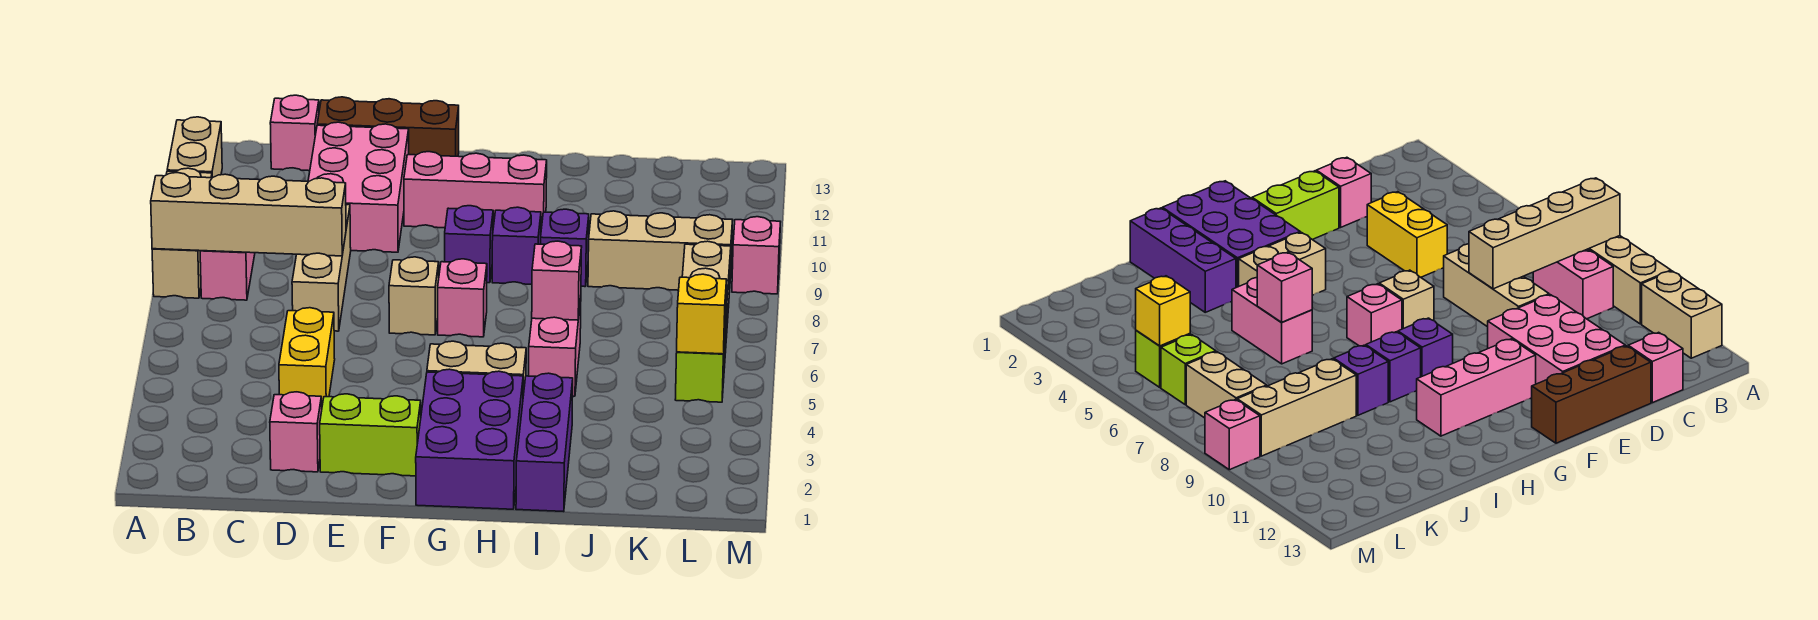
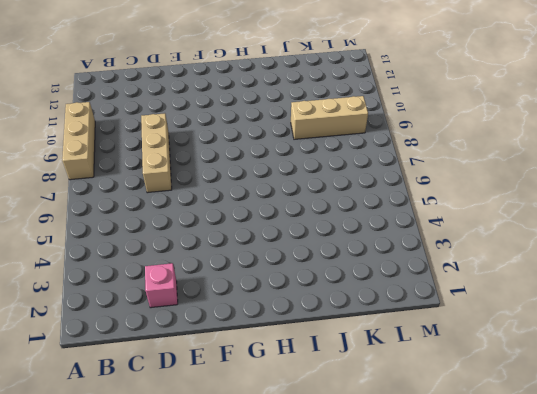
none -> tan brick A11:A12 level 1
none -> pink brick B8:B9 level 1
none -> pink brick C13 level 1

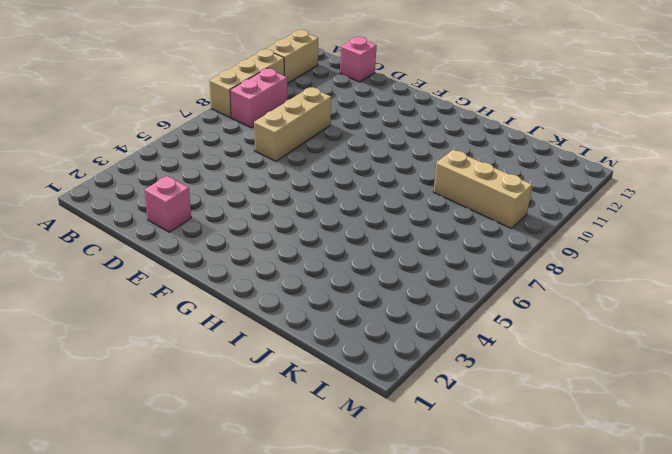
none -> yellow brick D4:D5 level 1
none -> pink brick D10:E12 level 1
none -> brown brick D13:F13 level 1

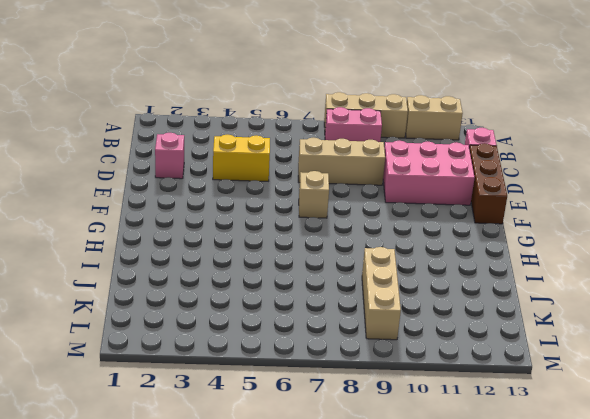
none -> lime brick E2:F2 level 1
none -> pink brick F11:H11 level 1
none -> purple brick G1:H3 level 1

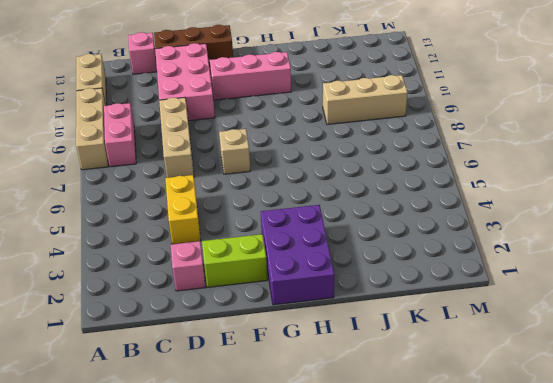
none -> tan brick G4:H4 level 1
none -> pink brick G7 level 1
none -> purple brick G9 level 1

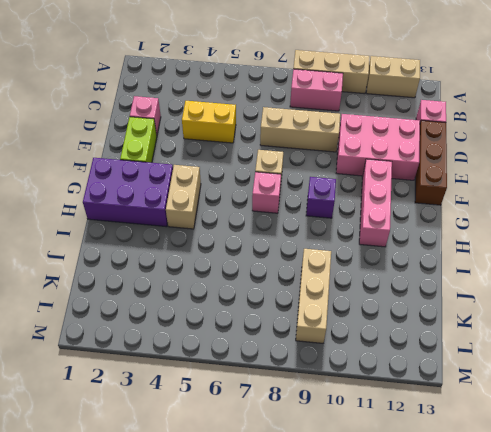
none -> purple brick H9 level 1
none -> purple brick I1:I3 level 1
none -> pink brick I5:I6 level 1

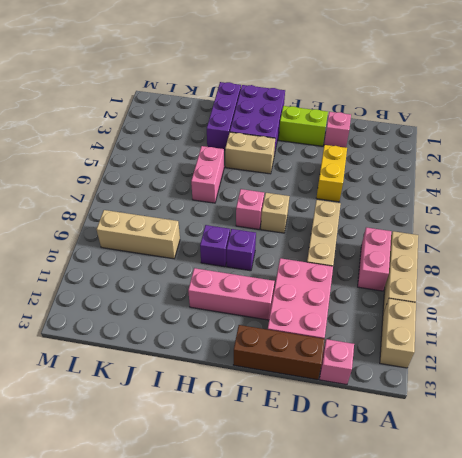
none -> purple brick I9 level 1
none -> lime brick L5 level 1
none -> lime brick L6 level 1

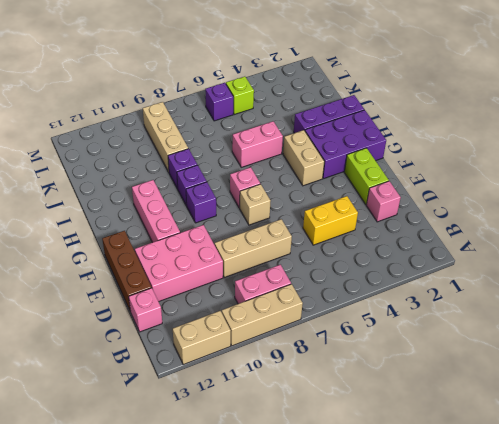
purple brick L6 level 1 -> lime brick L6 level 1
none -> tan brick L7:L8 level 1
none -> pink brick M9 level 1
none -> tan brick A8:D8 level 2

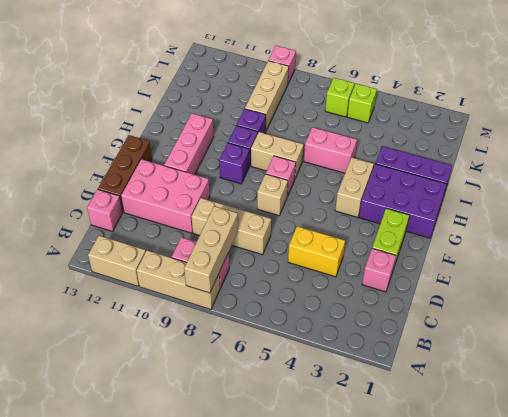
tan brick A8:C8 level 2 -> tan brick A8:D8 level 2
tan brick H7:H8 level 1 -> tan brick L7:L8 level 1
none -> pink brick I6 level 2
none -> yellow brick L5 level 2

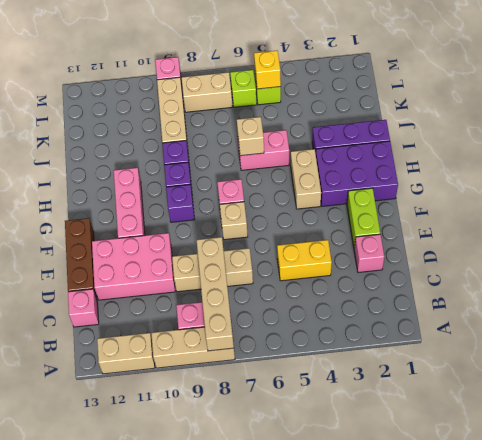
tan brick I6 level 2 -> pink brick I6 level 2

